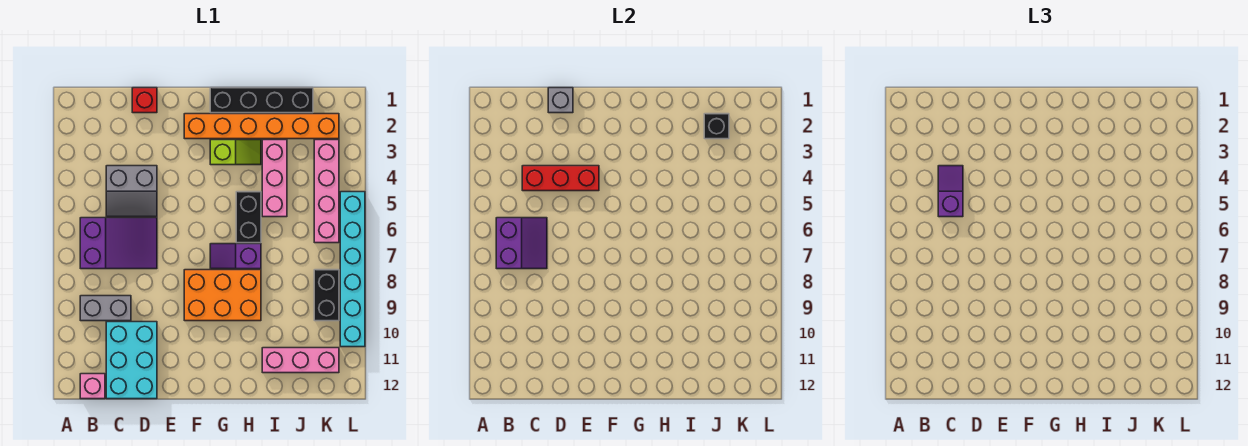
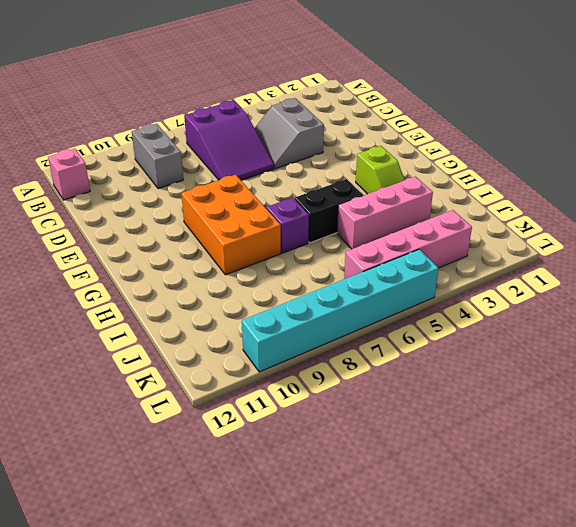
none -> cyan brick C10:D12 level 1
none -> red brick D1 level 1
none -> orange brick F2:K2 level 1

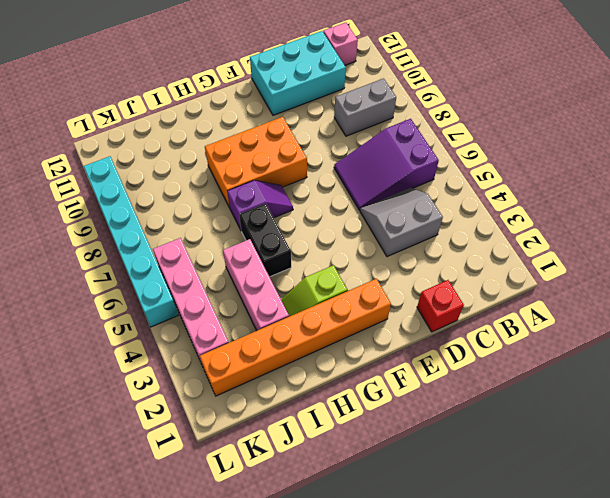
cyan brick C11:E12 level 1 -> cyan brick C10:D12 level 1
none -> black brick G1:J1 level 1
none -> pink brick I11:K11 level 1
none -> black brick K8:K9 level 1

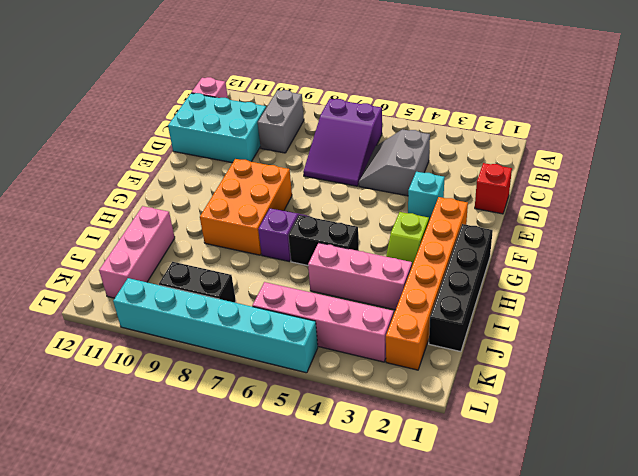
cyan brick E3 level 1 -> none
none -> purple slope B6:C7 level 2 top B
none -> red brick C4:E4 level 2
none -> grey brick D1 level 2

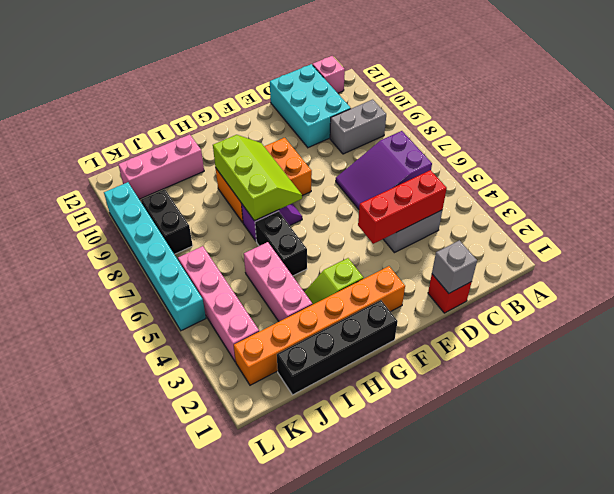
lime slope G7:H9 level 2 top H -> none
none -> purple slope B6:C7 level 2 top B
none -> black brick J2 level 2
none -> purple slope C4:C5 level 3 top 5

